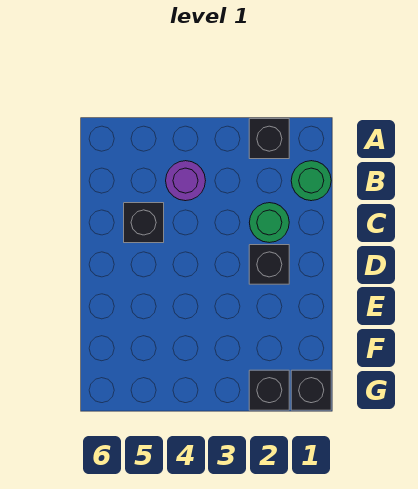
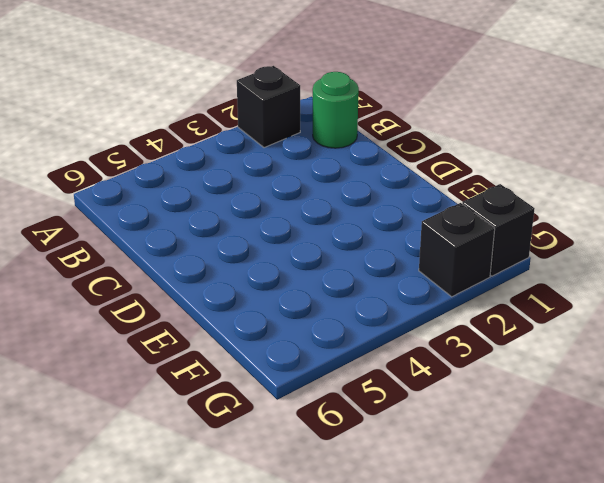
none -> purple round brick B4 level 1
none -> green round brick C2 level 1

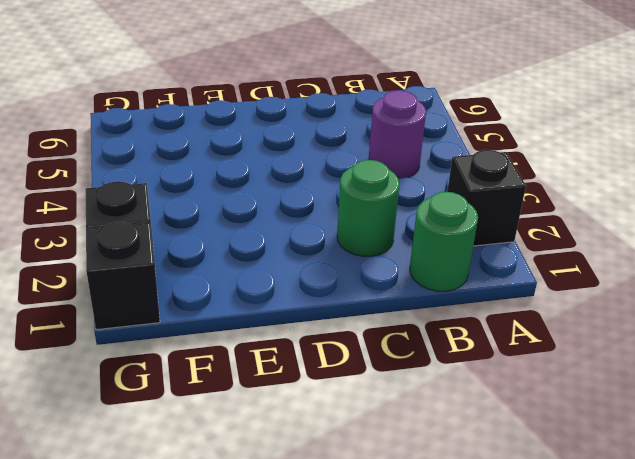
none -> black brick C5 level 1
none -> black brick D2 level 1

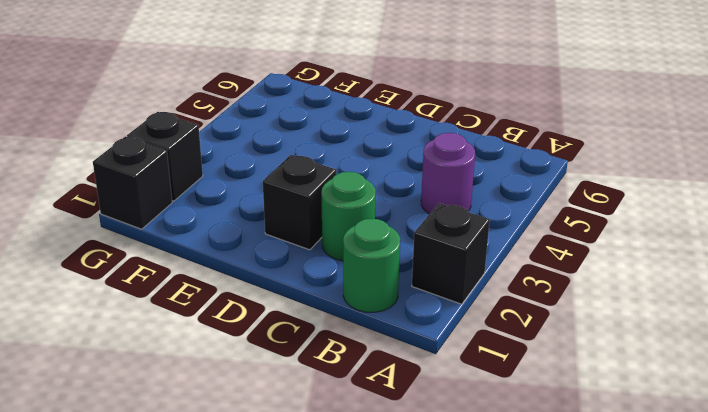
none -> black brick C5 level 1

